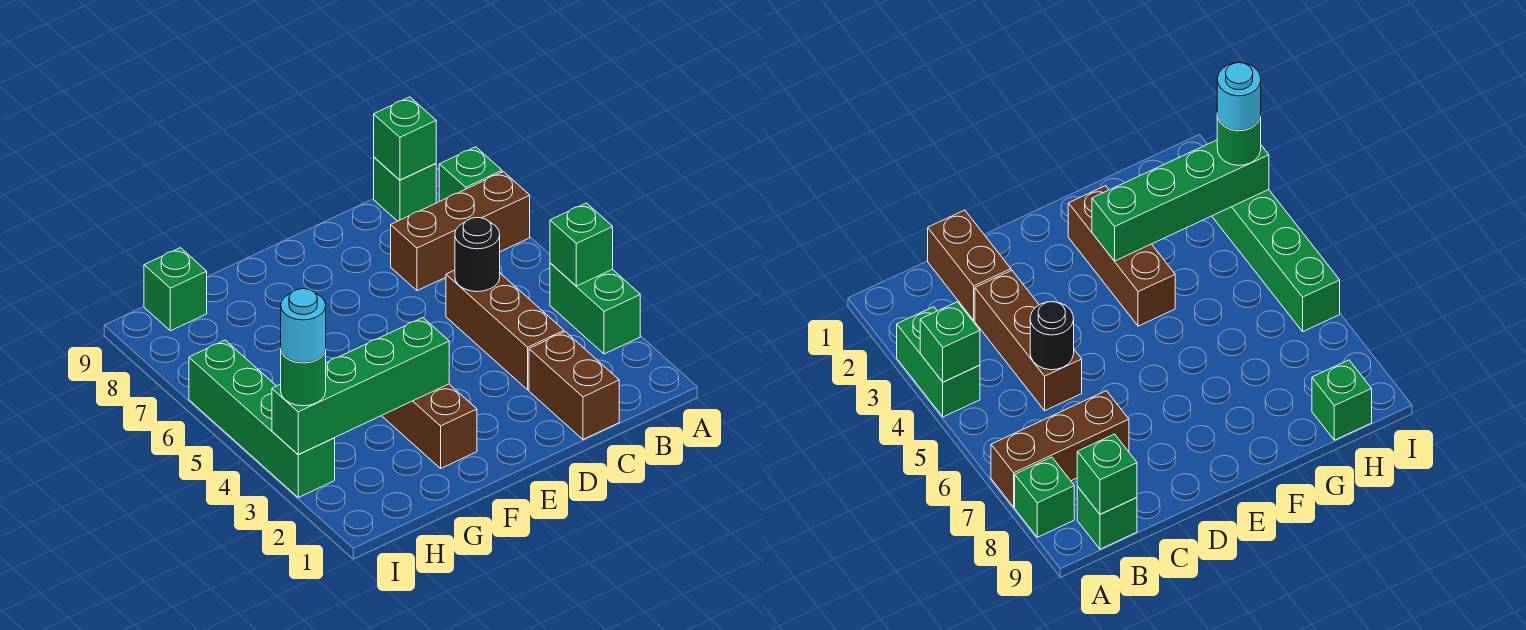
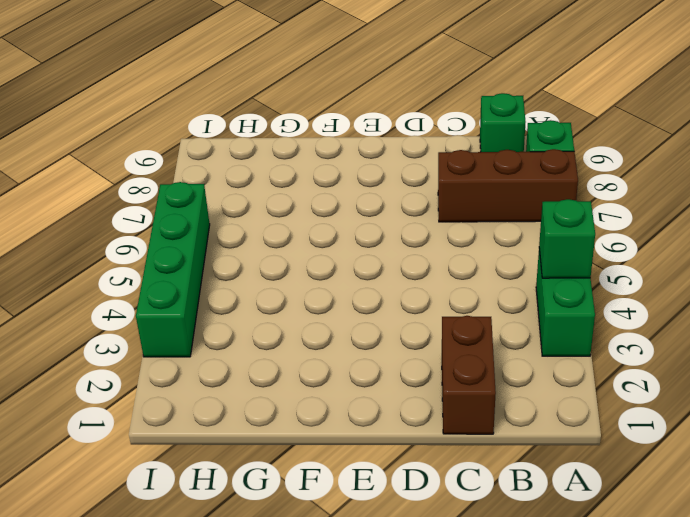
none -> brown brick C3:C5 level 1
none -> brown brick F2:F4 level 1
none -> green brick H9 level 1

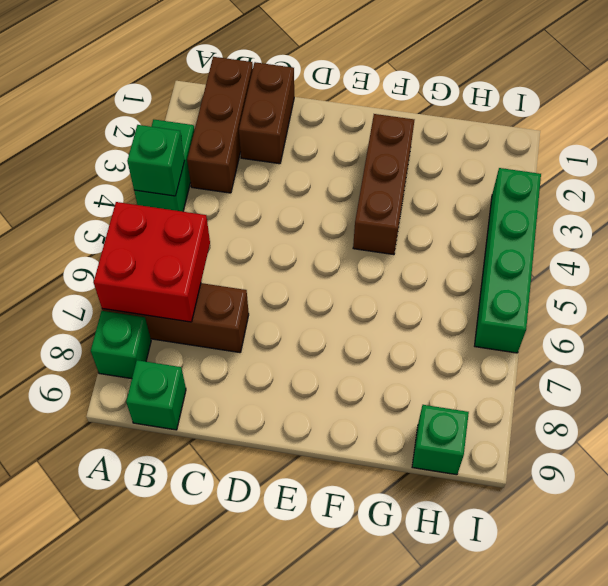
red brick A6:B7 level 2 -> none
brown brick B1:B3 level 1 -> brown brick C3:C5 level 1
none -> green brick B9 level 2
none -> black round brick C5 level 2
none -> green brick F3:I3 level 2

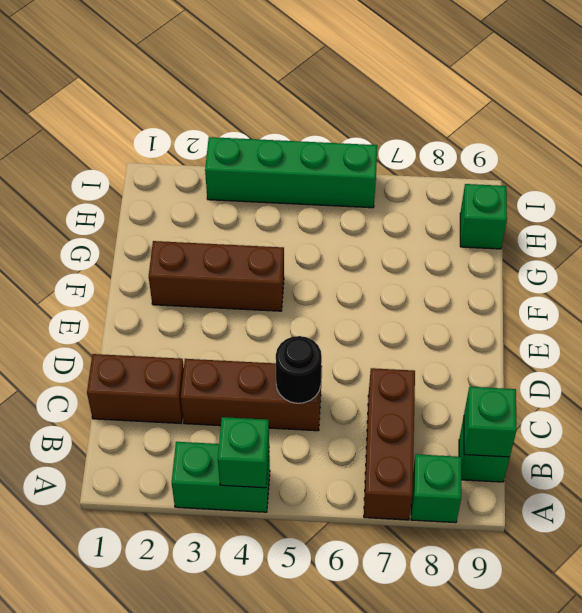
none -> green brick F3:I3 level 2
none -> green round brick I3 level 3
none -> cyan round brick I3 level 4

